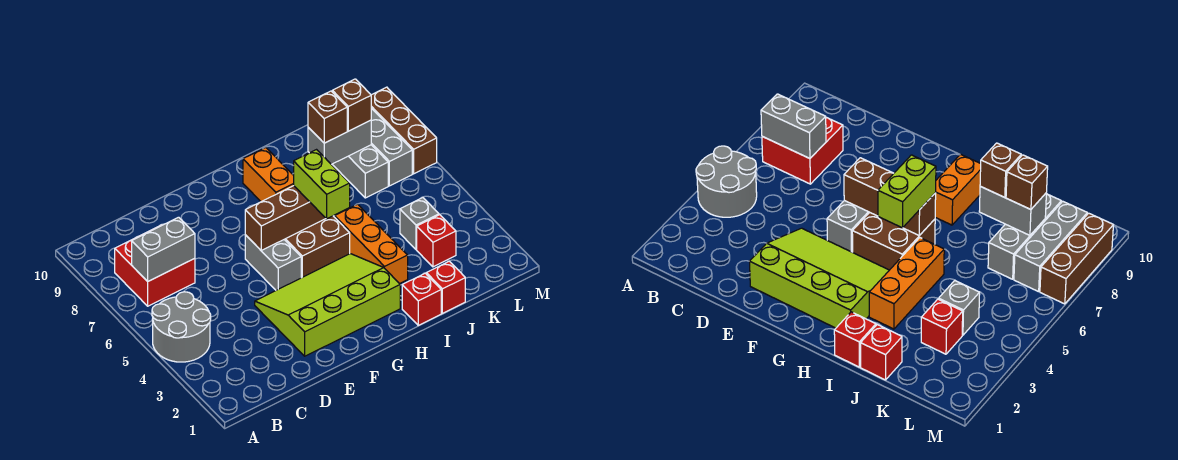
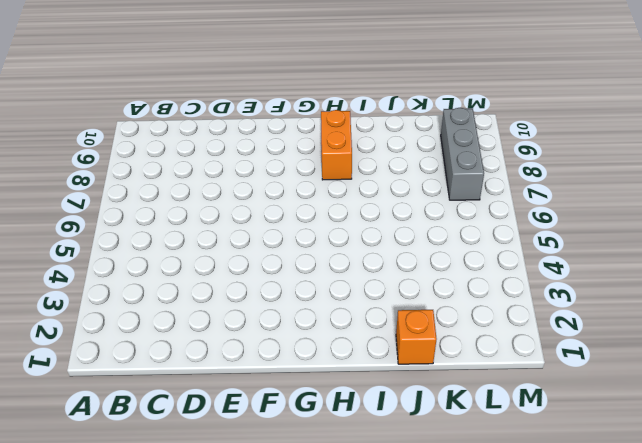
orange brick J1 level 1 -> red brick J1 level 1
none -> grey round brick A4:B5 level 1
none -> red brick B7:C8 level 1
none -> lime slope E2:H4 level 1 top 2

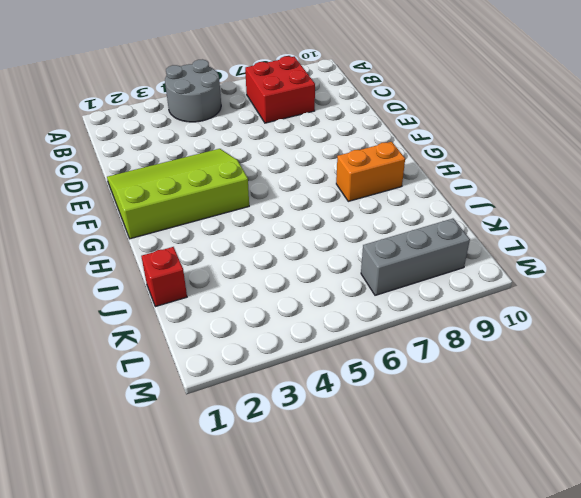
lime slope E1:G4 level 1 top G -> lime slope E2:H4 level 1 top 2
none -> grey brick F5:F6 level 1
none -> brown brick G5:H6 level 1
none -> red brick I1 level 1

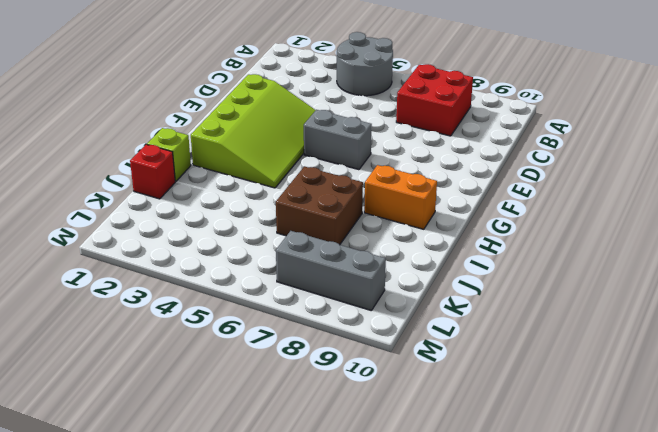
lime brick I1 level 1 -> red brick I1 level 1
brown brick I6:J7 level 1 -> brown brick G5:H6 level 1
none -> orange brick I3:I5 level 1
none -> red brick K3 level 1
none -> grey brick K4 level 1

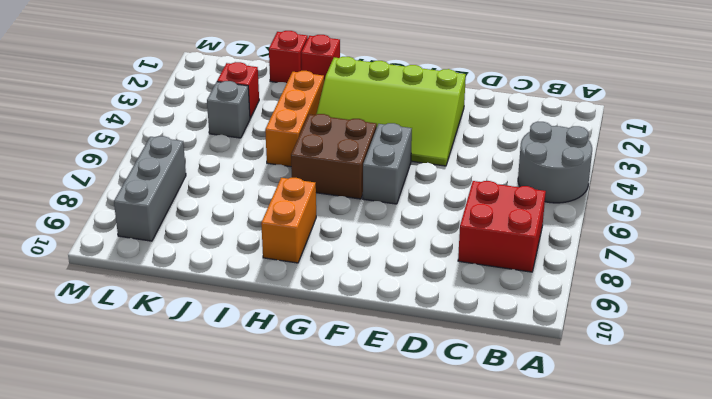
none -> grey brick K7:K9 level 1
none -> brown brick M7:M9 level 1
none -> grey brick B7:C7 level 2

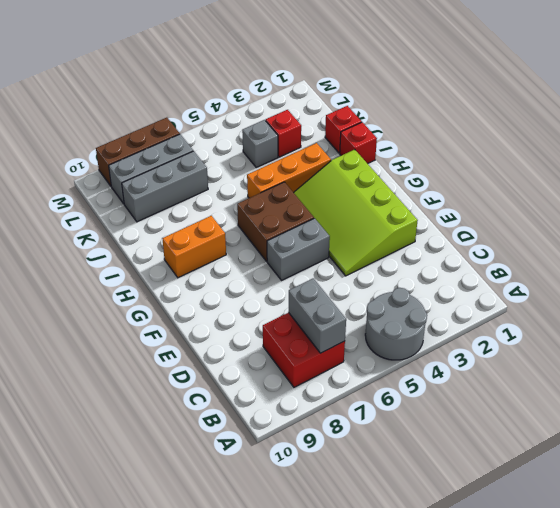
none -> brown brick F6:H6 level 2
none -> grey brick J8:K8 level 2
none -> lime brick H5:H6 level 3

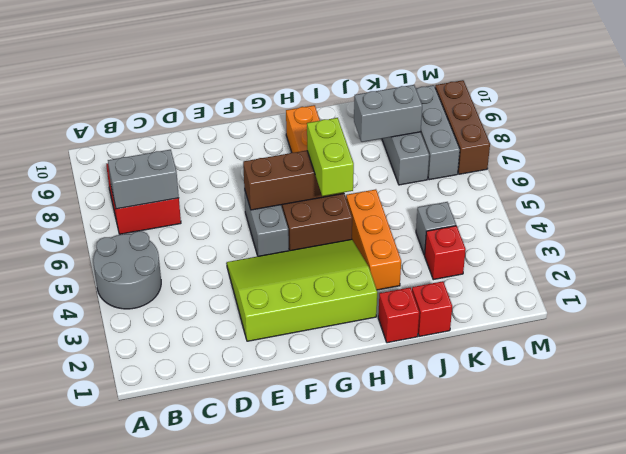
none -> brown brick J8 level 3
none -> brown brick K8 level 3

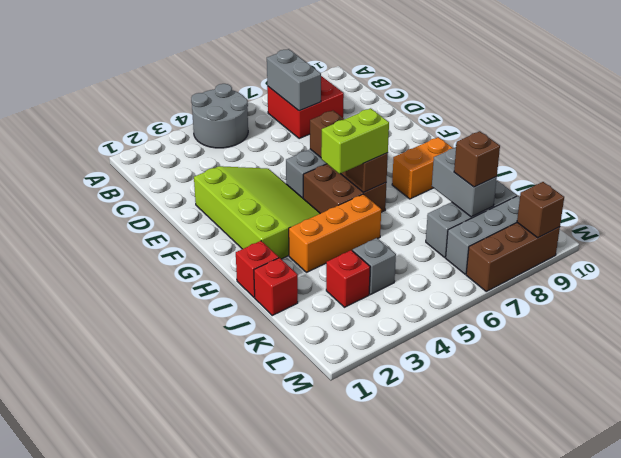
brown brick M9 level 2 -> brown brick J8 level 3

